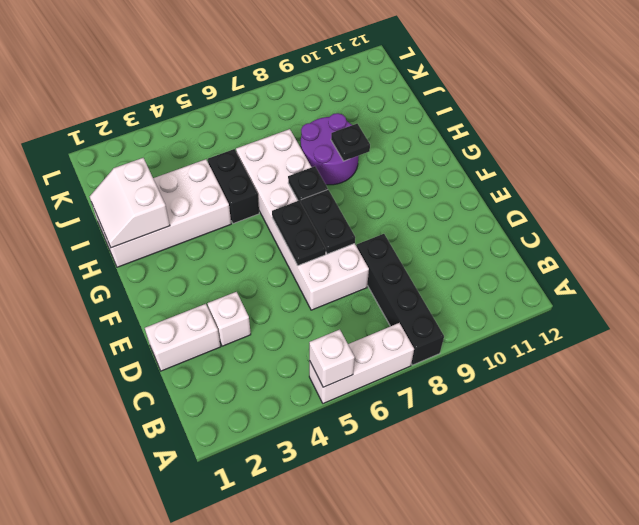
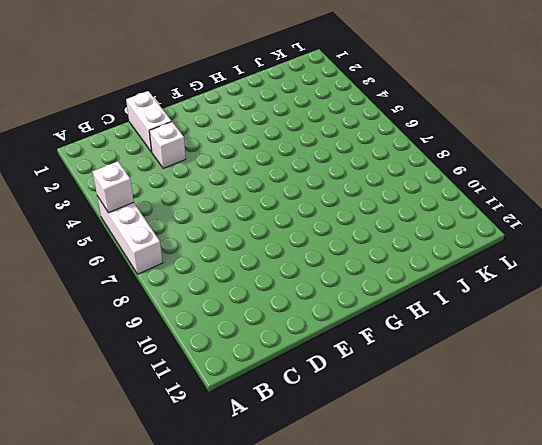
none -> black brick A8:D8 level 1
none -> white brick D6:I7 level 1
none -> white brick H1:I4 level 1

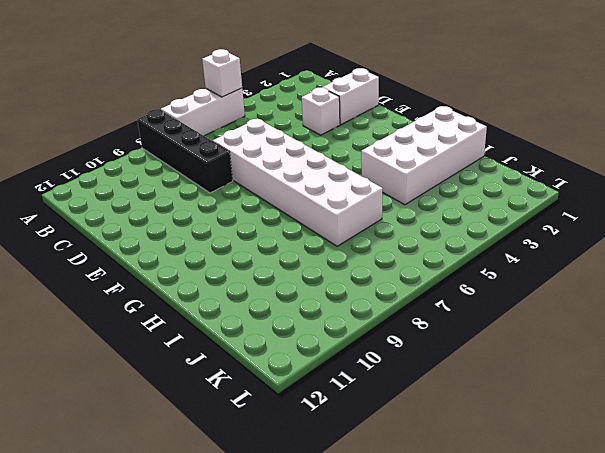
none -> black brick H5:I5 level 1
none -> purple round brick H8:I9 level 1
none -> black plate E6:F6 level 2

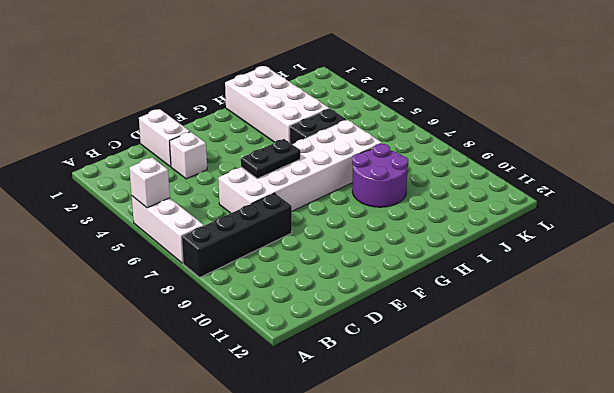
none -> black plate E7:F7 level 2
none -> black plate G7 level 2
none -> white slope H1:I2 level 2 top 2

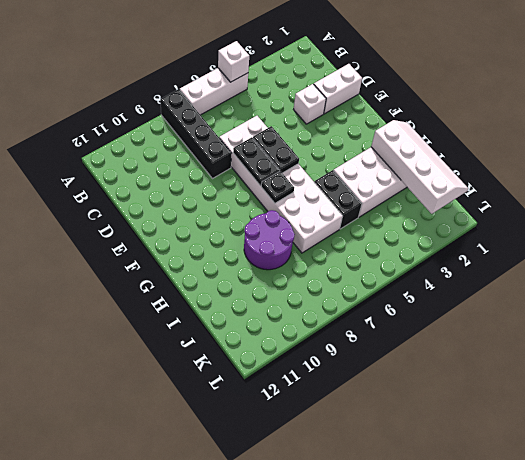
white slope H1:K2 level 2 top 2 -> white slope H1:I2 level 2 top 2
none -> black plate H9 level 2

